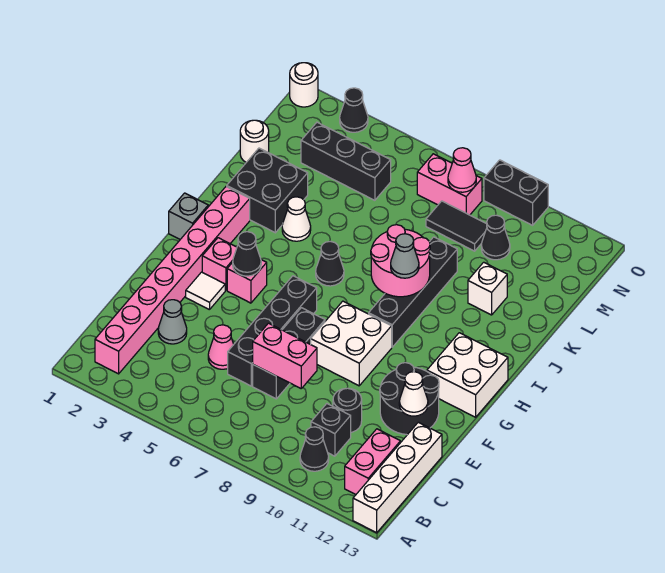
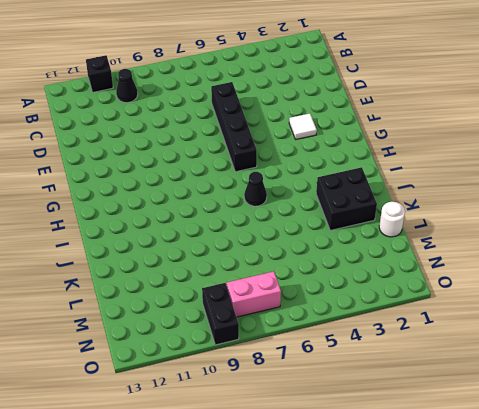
black brick A11 level 1 -> black brick C10 level 1
black brick N9:O9 level 1 -> black brick O9:O10 level 1
none -> white brick A13:D13 level 1
none -> pink brick B2:I2 level 1
none -> pink brick B12:C12 level 1
none -> grey cone D3 level 1

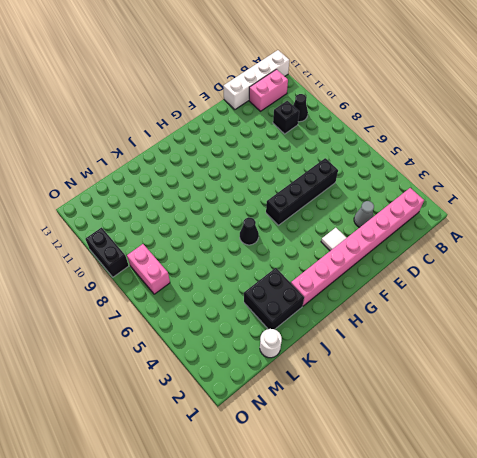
none -> pink cone D5 level 1
none -> black brick D7:F7 level 1
none -> black round brick D10 level 1
none -> black round brick E11:F12 level 1

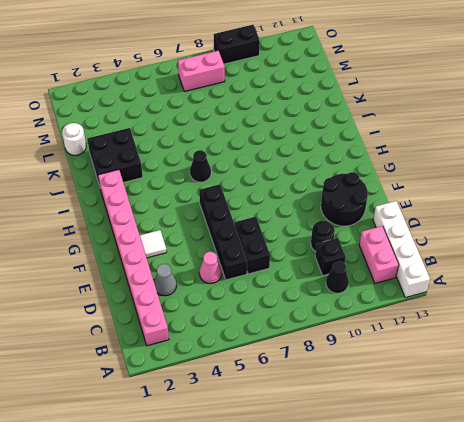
black brick D7:E7 level 1 -> black brick D7:F7 level 1
none -> white brick F8:G9 level 1
none -> pink brick G3 level 1
none -> pink brick G4 level 1
none -> white brick G12:H13 level 1

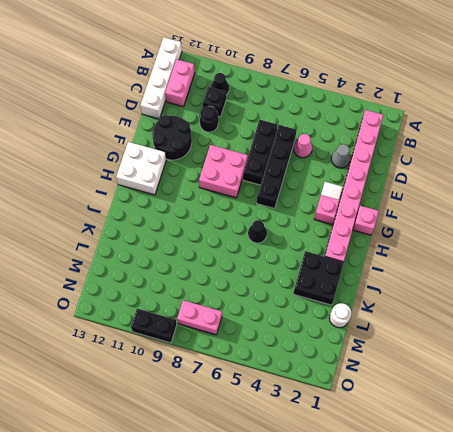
pink brick F8:G9 level 1 -> white brick F8:G9 level 1
pink brick G1 level 1 -> pink brick G4 level 1
none -> grey brick H1 level 1
none -> black brick H9:K9 level 1
none -> white cone J4 level 1
none -> white brick K11 level 1

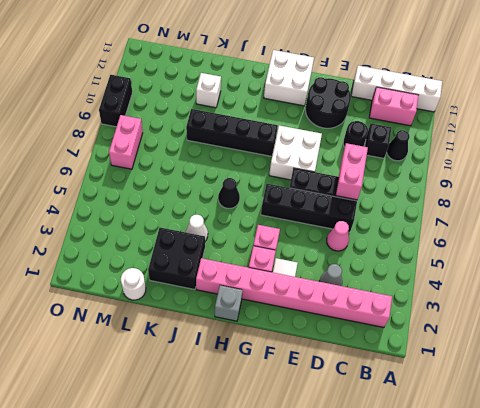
none -> black brick M3:M5 level 1
none -> black tile M8:M9 level 1
none -> black cone M10 level 1
none -> white round brick O1 level 1

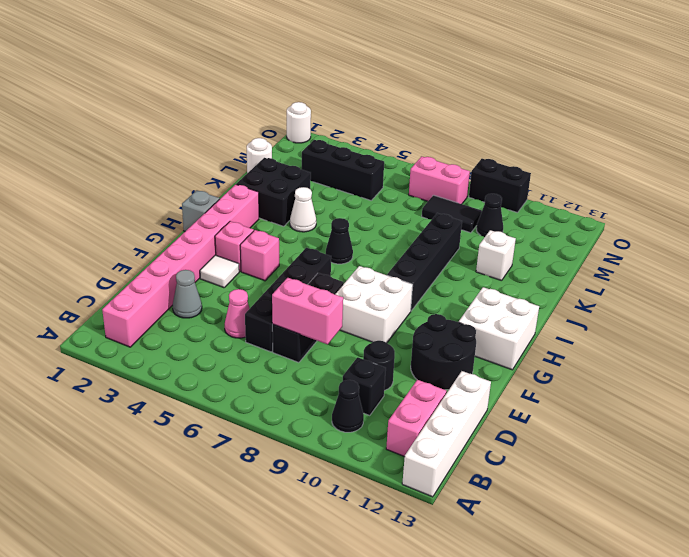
none -> black cone O3 level 1
none -> white cone E12 level 2
none -> black cone G4 level 2
none -> pink round brick I8:J9 level 2

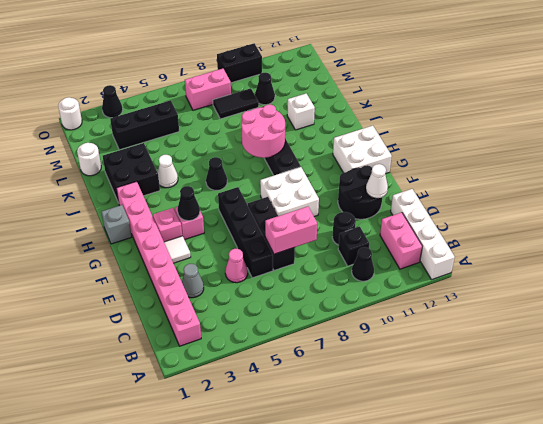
none -> pink cone N8 level 2
none -> grey cone I9 level 3

